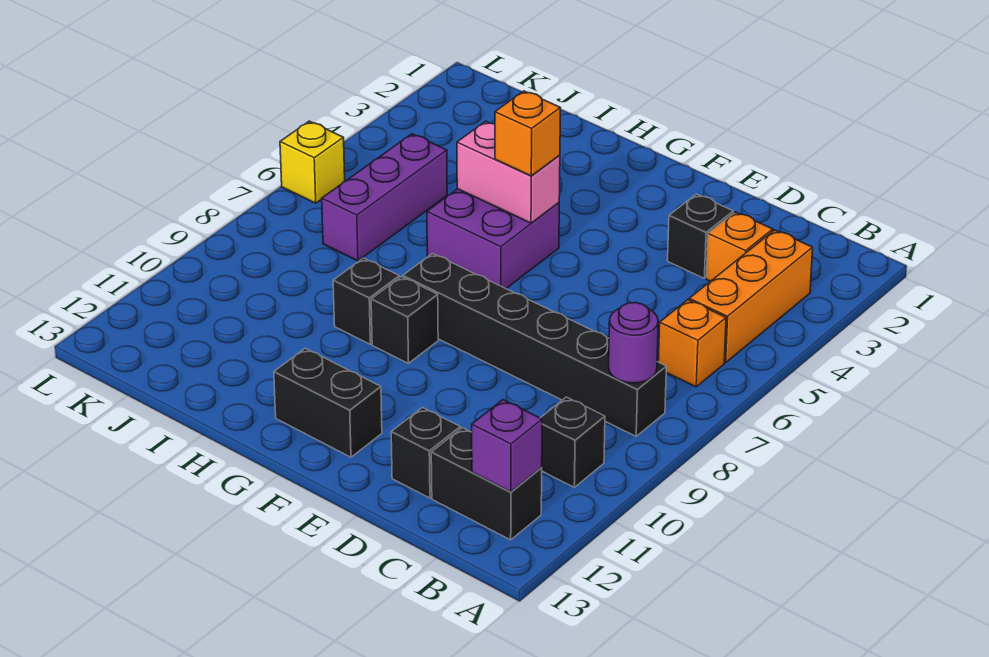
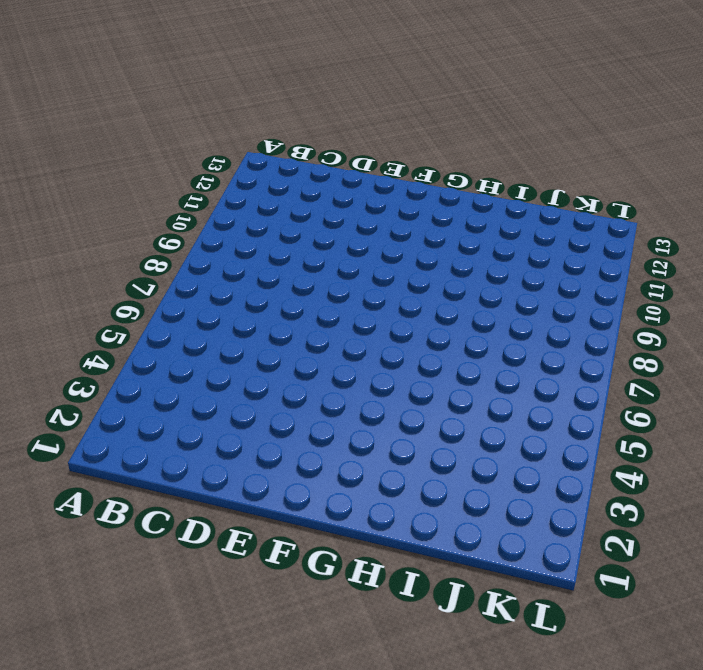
none -> orange brick B3:B5 level 1
none -> orange brick B6 level 1
none -> black brick B8:G8 level 1

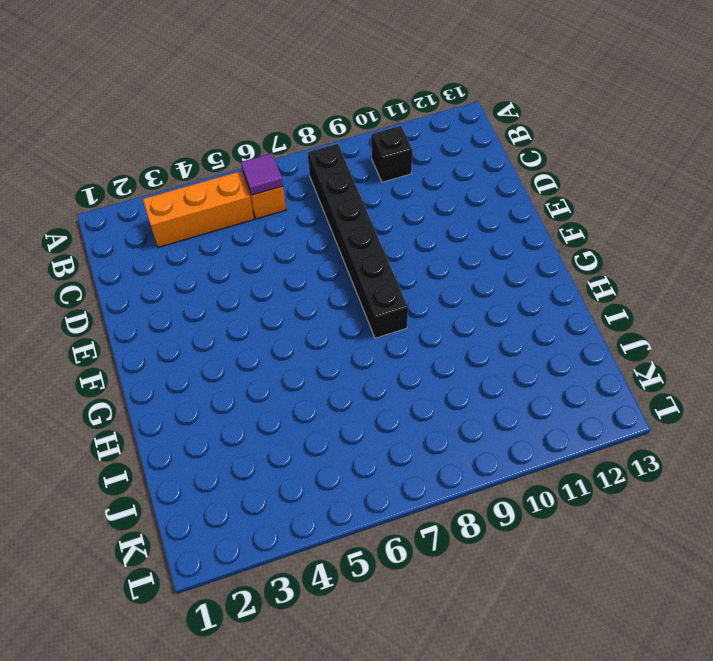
purple tile B6 level 2 -> none
none -> black brick B12:C12 level 1
none -> orange brick C3 level 1
none -> black brick D3 level 1

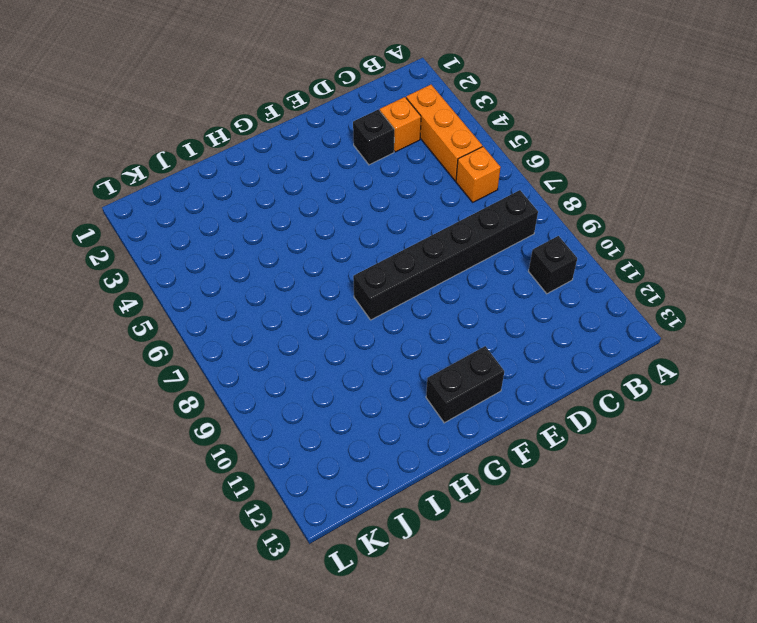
none -> black brick B12:C12 level 1
none -> black brick D12 level 1
none -> purple brick G5:H6 level 1

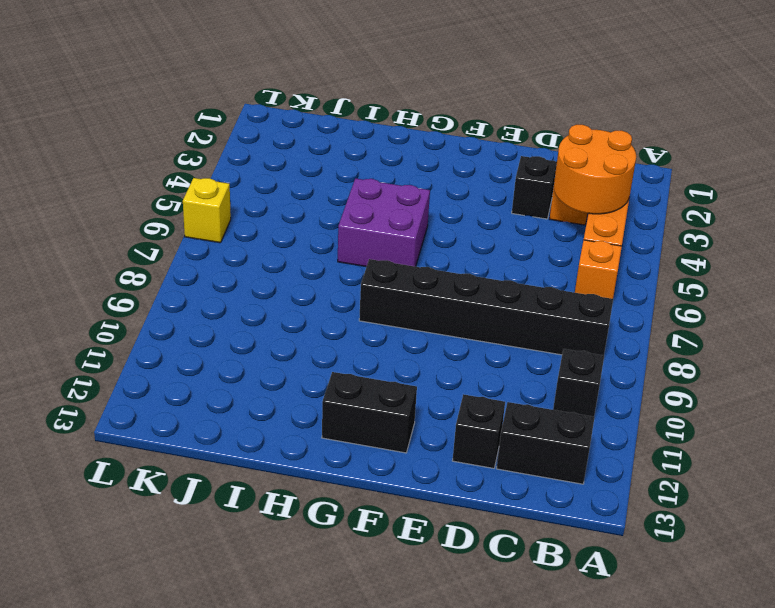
orange round brick B3:C4 level 2 -> none
none -> black brick G9 level 1
none -> black brick H9 level 1
none -> purple brick J5:J7 level 1

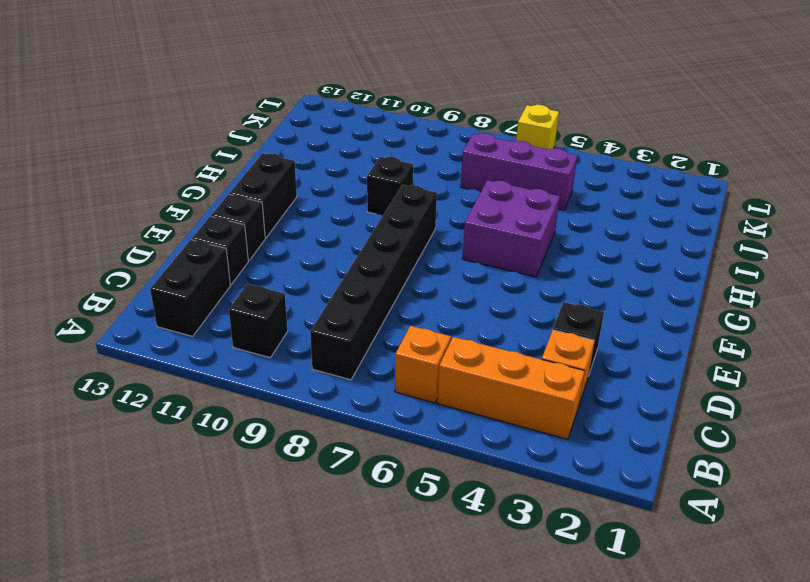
black brick E12 level 1 -> black brick G9 level 1
none -> purple round brick B8 level 2
none -> purple brick B12 level 2
none -> pink brick G5:H5 level 2

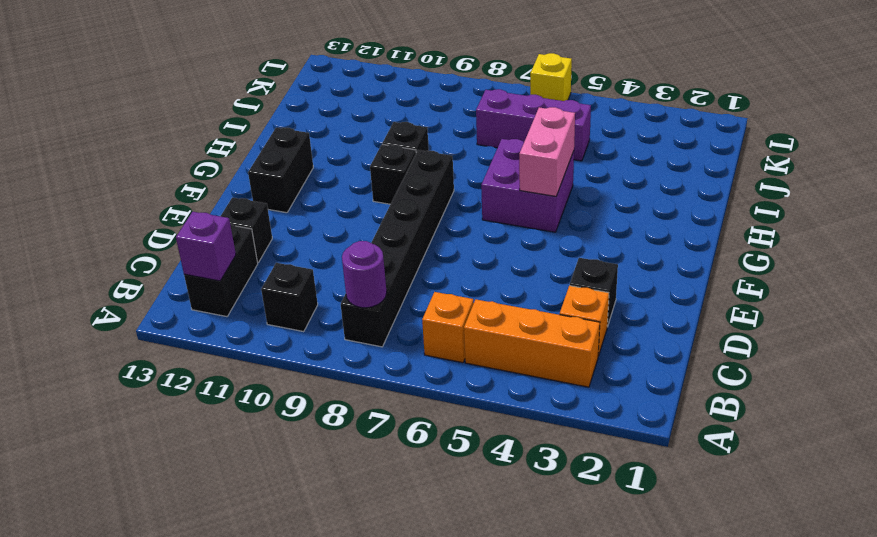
none -> orange brick G5 level 3

